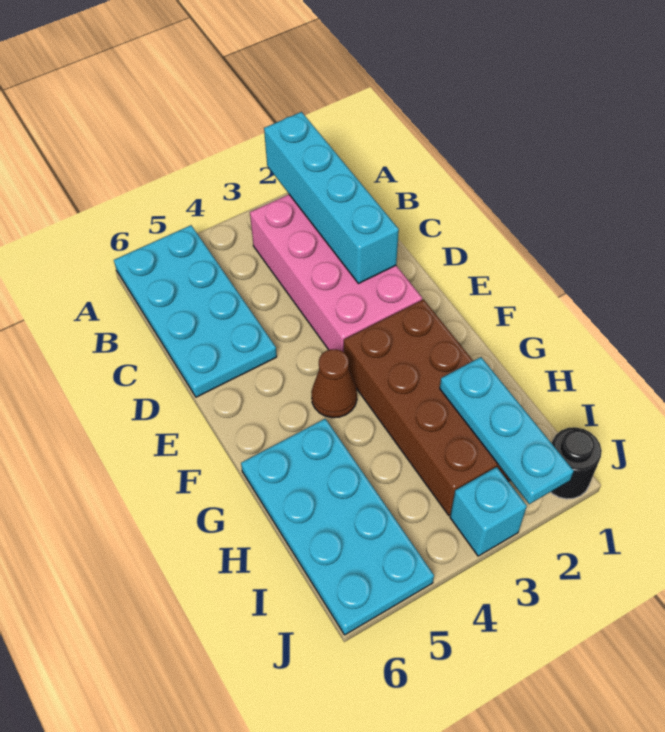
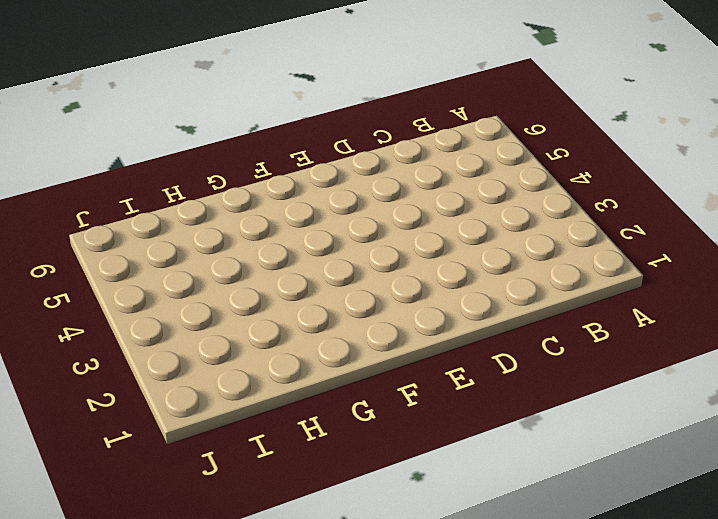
none -> cyan plate A5:D6 level 1
none -> pink brick B2:E3 level 1

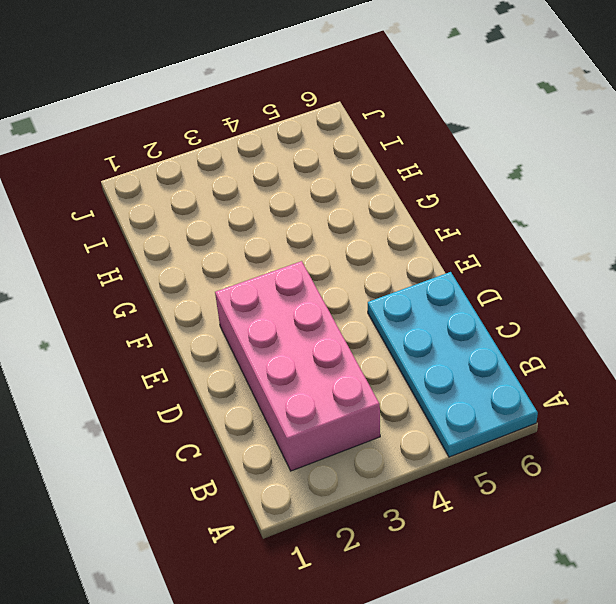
none -> brown brick F2:I3 level 1
none -> brown cone F4 level 1

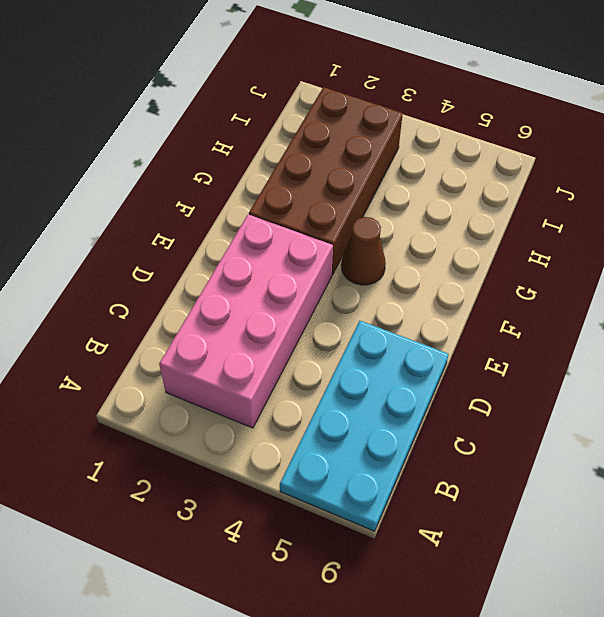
none -> cyan plate G5:J6 level 1
none -> black round brick J1 level 1

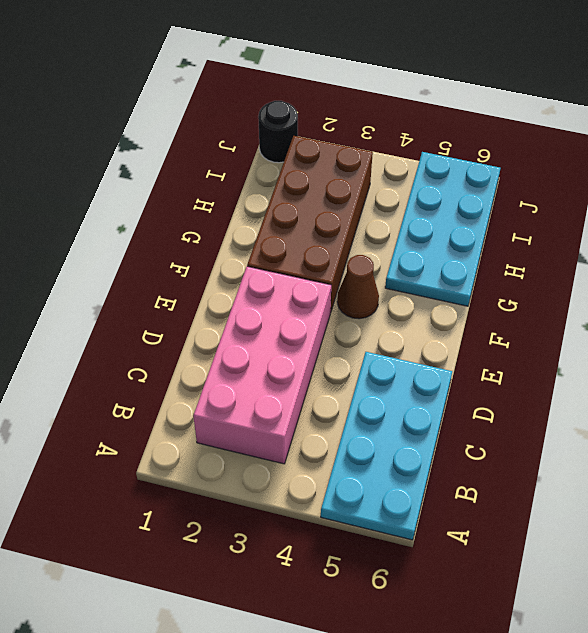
none -> cyan brick J3 level 1
none -> cyan brick A2:D2 level 2

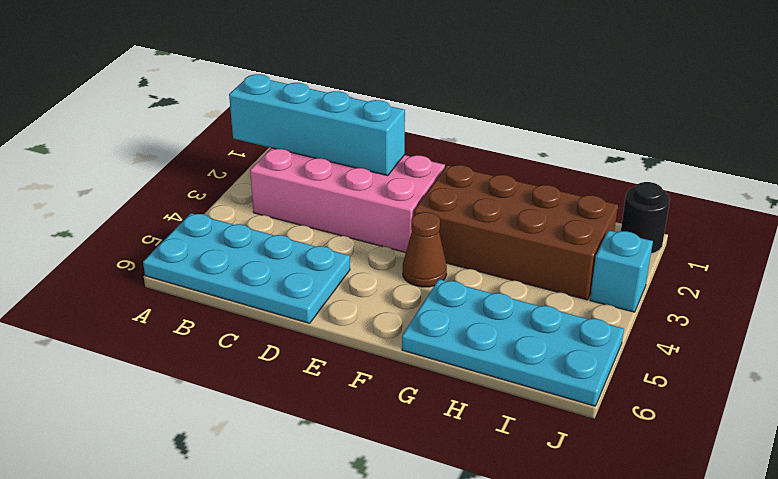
none -> cyan plate H2:J2 level 2

